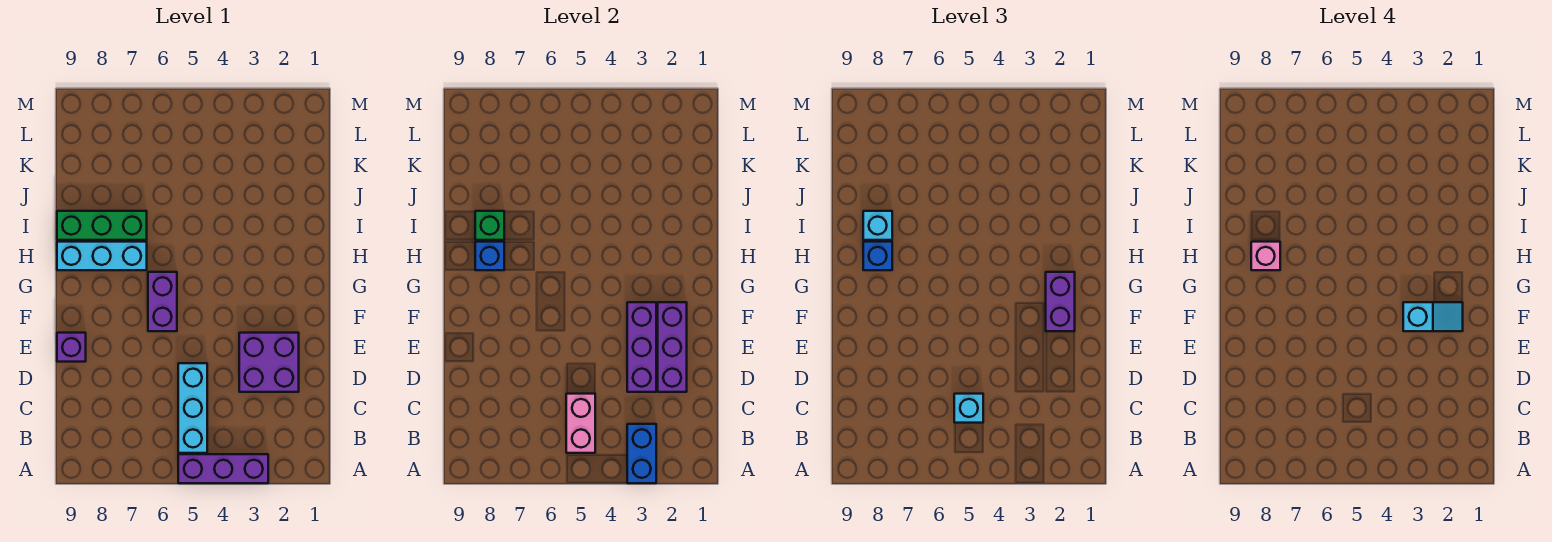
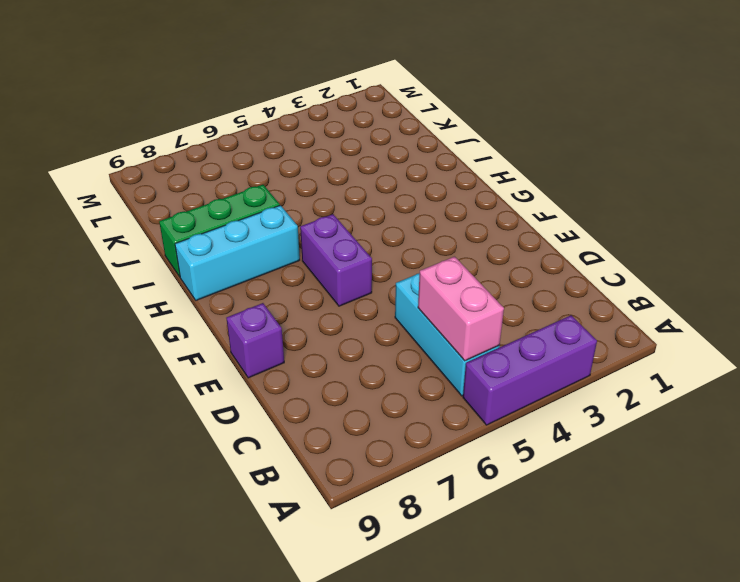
none -> purple brick D2:E3 level 1
none -> blue brick A3:B3 level 2
none -> purple brick D2:F2 level 2

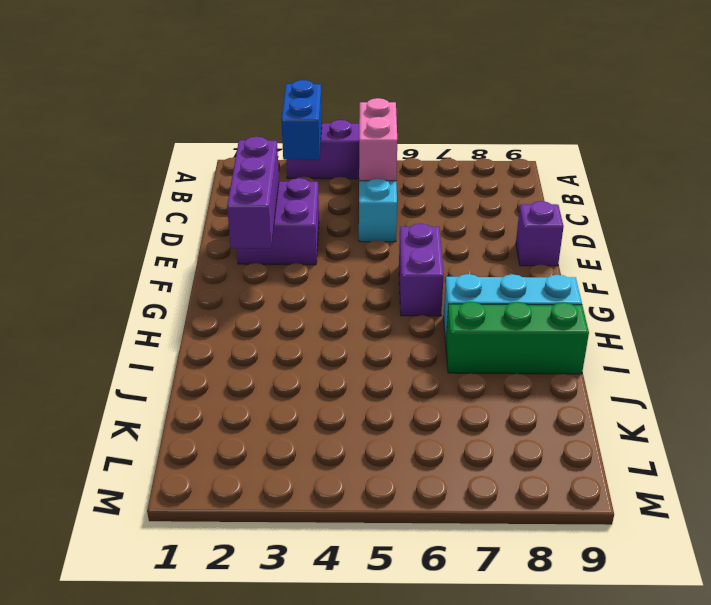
none -> purple brick D3:F3 level 2
none -> blue brick H8 level 2
none -> green brick I8 level 2

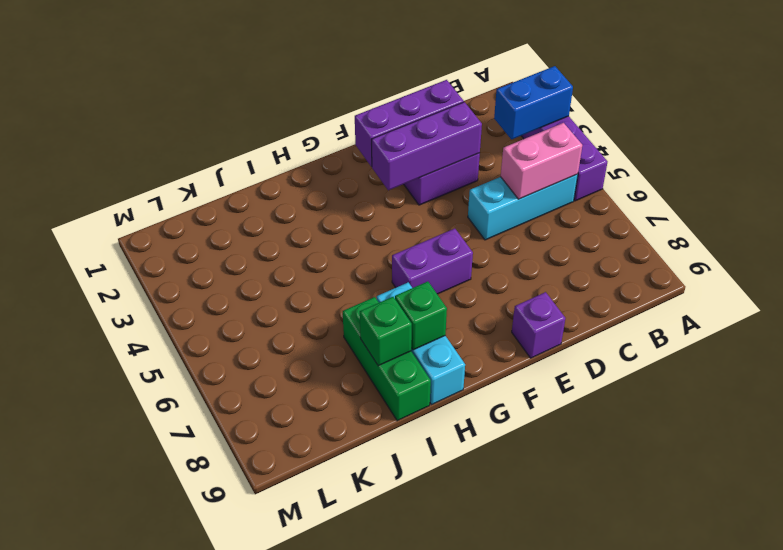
green brick H8 level 2 -> blue brick H8 level 2
none -> cyan brick C5 level 3
none -> purple brick F2:G2 level 3
none -> blue brick H8 level 3

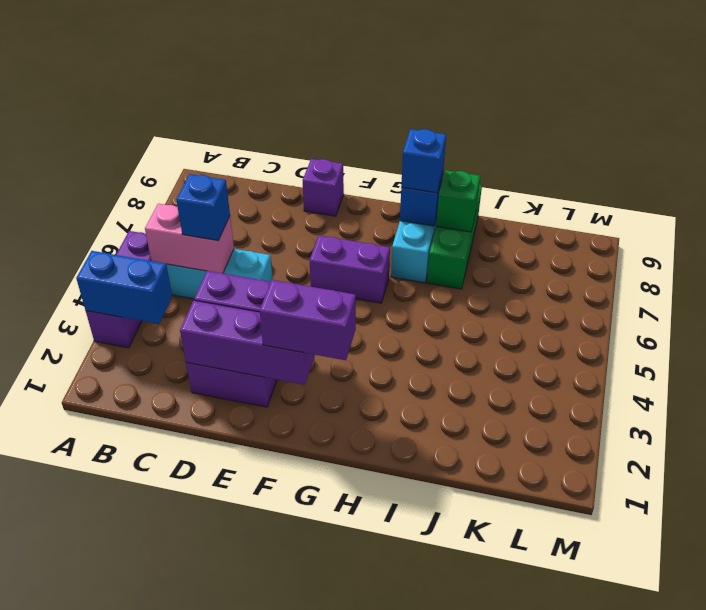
blue brick C5 level 3 -> cyan brick C5 level 3
none -> cyan brick I8 level 3
none -> cyan slope F2:F3 level 4 top 3
none -> pink brick H8 level 4

